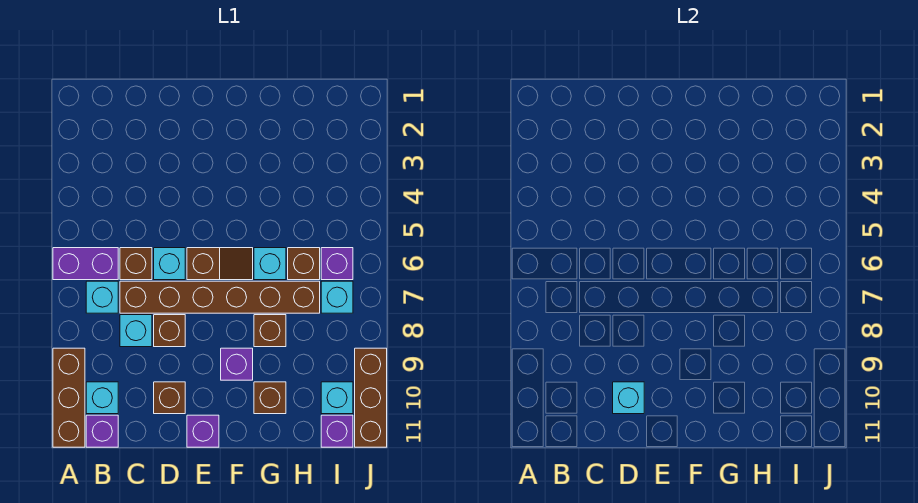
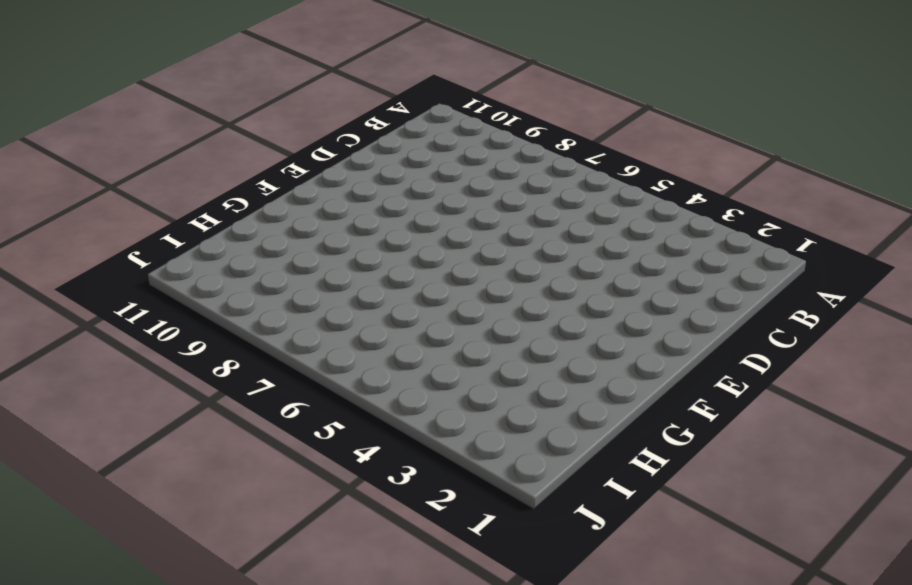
none -> purple brick A6:B6 level 1
none -> brown brick A9:A11 level 1
none -> cyan brick B7 level 1

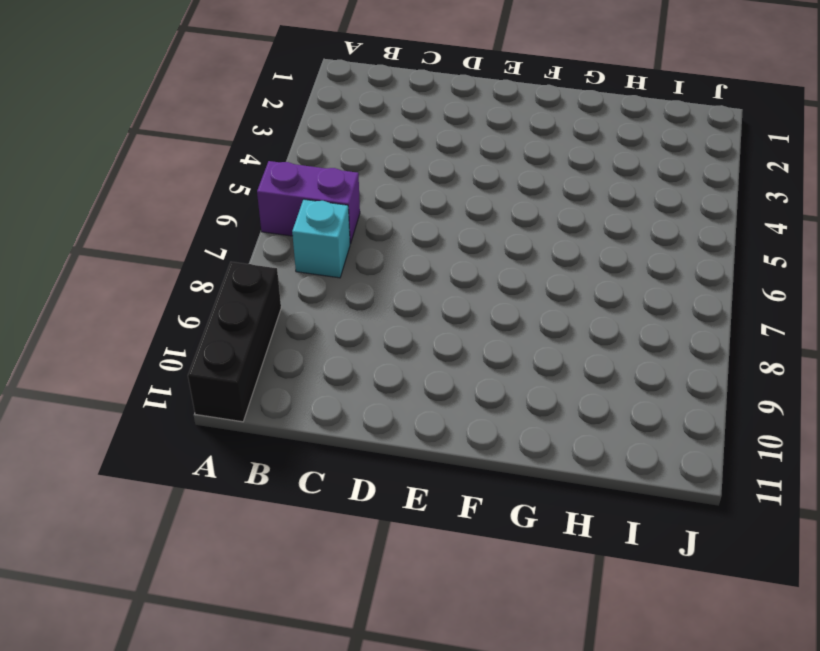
black brick A9:A11 level 1 -> brown brick A9:A11 level 1
none -> cyan brick B10 level 1
none -> purple brick B11 level 1
none -> brown brick C6 level 1

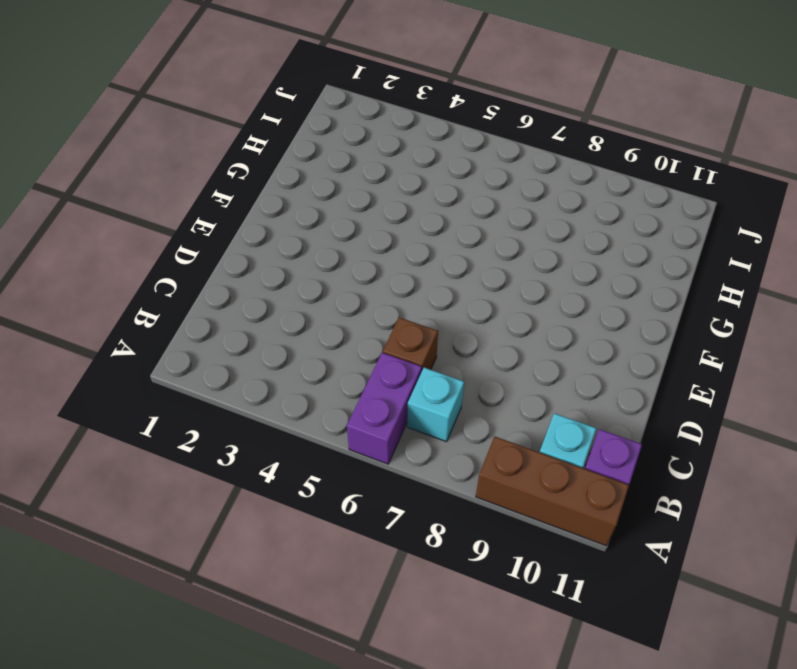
none -> brown brick C7:H7 level 1
none -> cyan brick C8 level 1
none -> cyan brick D6 level 1

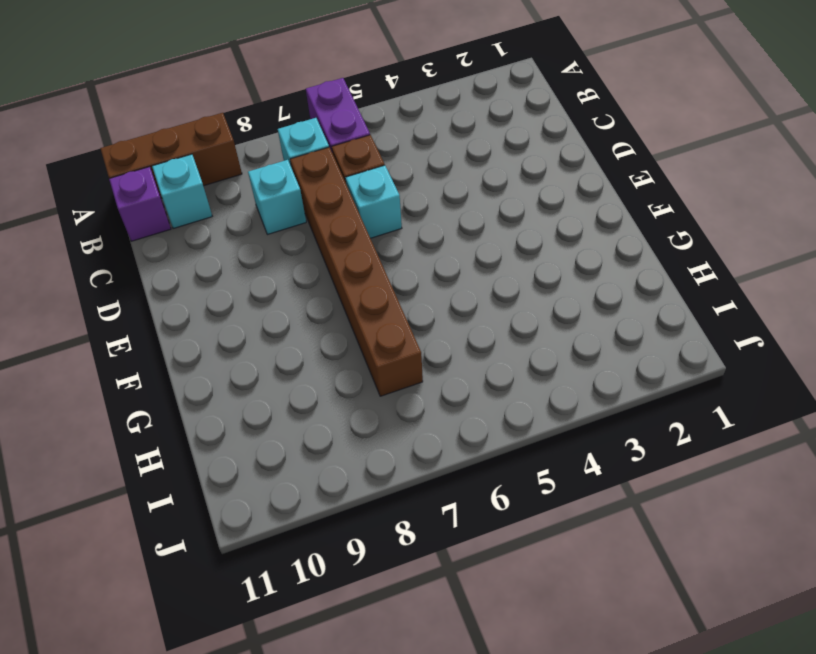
none -> brown brick D8 level 1
none -> brown brick D10 level 1
none -> brown slope E6:F6 level 1 top E

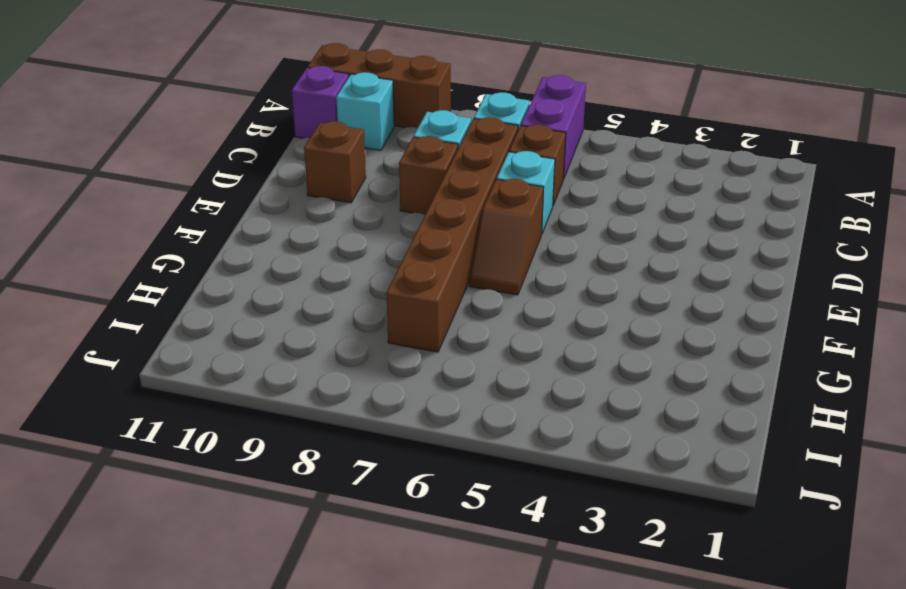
none -> purple brick E11 level 1
none -> purple brick F9 level 1
none -> cyan brick G6 level 1

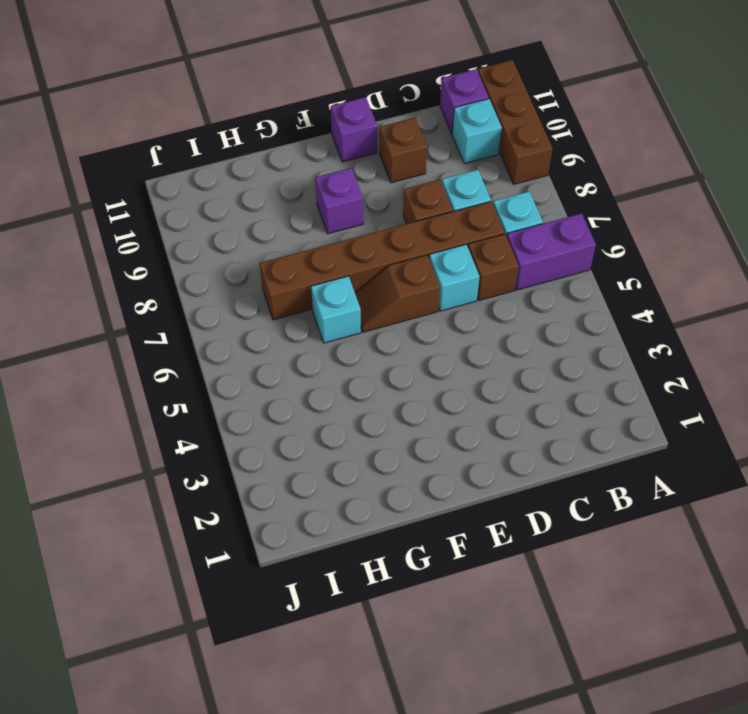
none -> brown brick G8 level 1
none -> brown brick G10 level 1
none -> brown brick H6 level 1

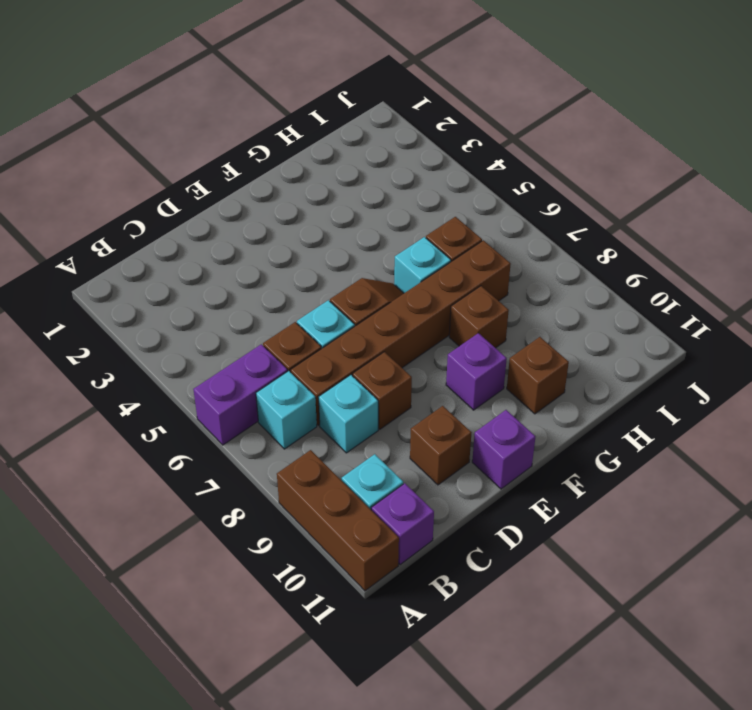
none -> purple brick I6 level 1
none -> cyan brick I7 level 1
none -> cyan brick I10 level 1

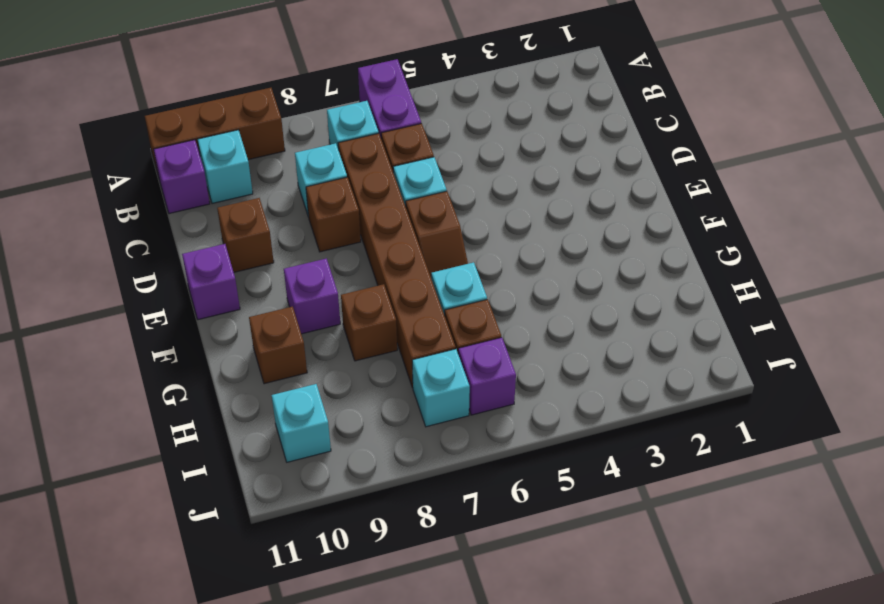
none -> purple brick I11 level 1
none -> brown brick J9:J11 level 1
none -> cyan brick D10 level 2

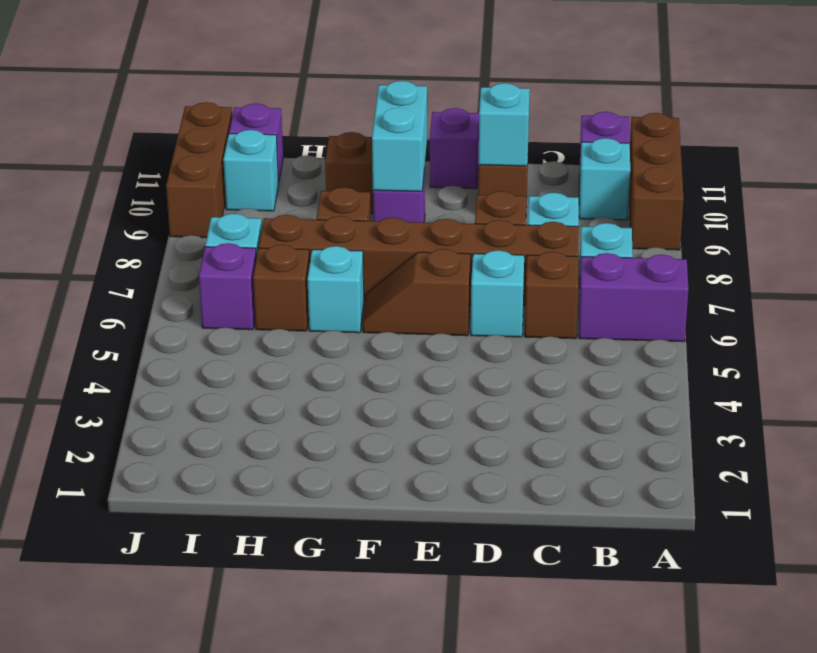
cyan brick F9:F10 level 2 -> none

